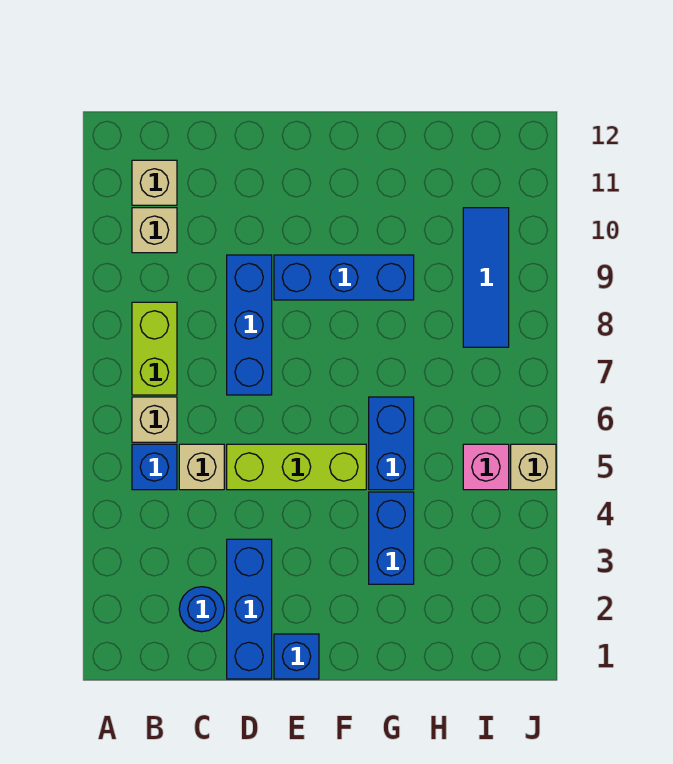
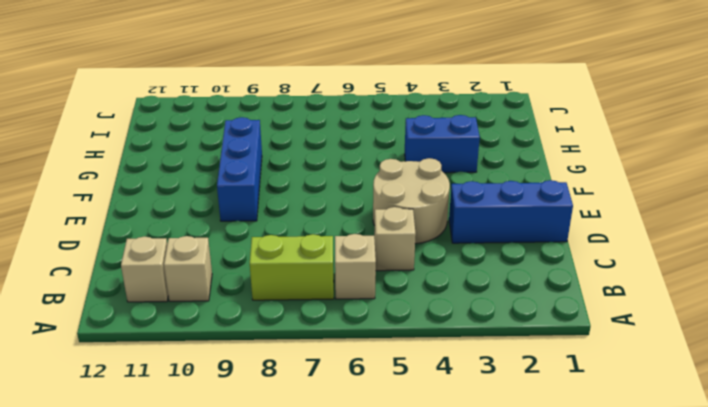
tan round brick D4:E5 level 1 -> lime brick D5:F5 level 1
none -> blue brick B5 level 1
none -> blue round brick C2 level 1
none -> blue brick D7:D9 level 1

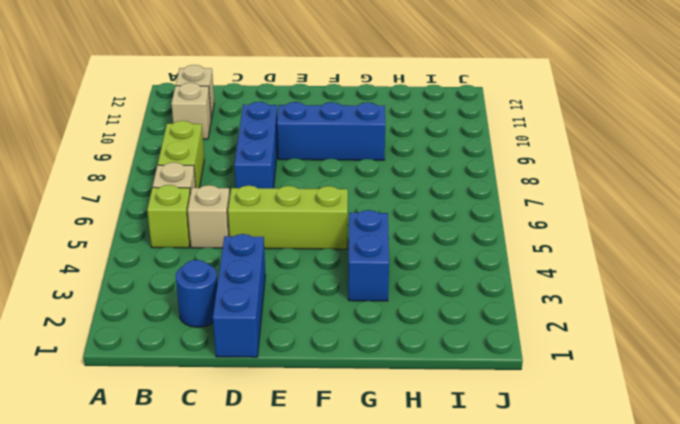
lime brick B5 level 1 -> blue brick B5 level 1
none -> blue brick E1 level 1
none -> blue brick G5:G6 level 1
none -> pink brick I5 level 1

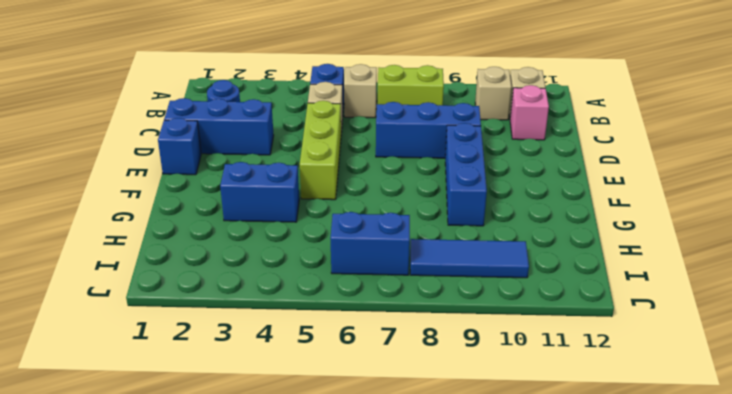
pink brick C11 level 1 -> pink brick I5 level 1
blue brick I6:I7 level 1 -> blue brick G5:G6 level 1
none -> tan brick J5 level 1

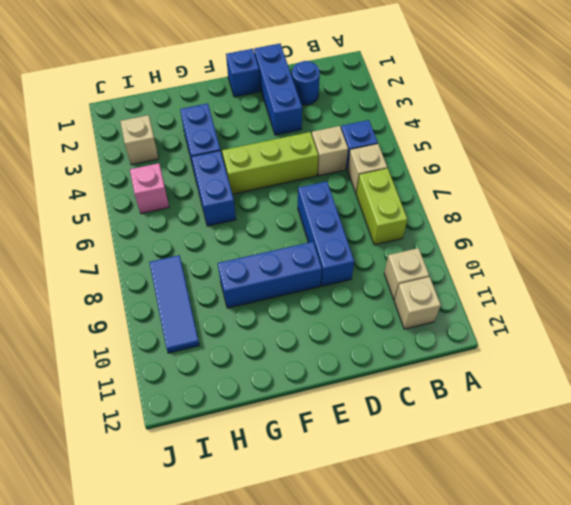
tan brick I3 level 1 -> tan brick J5 level 1

